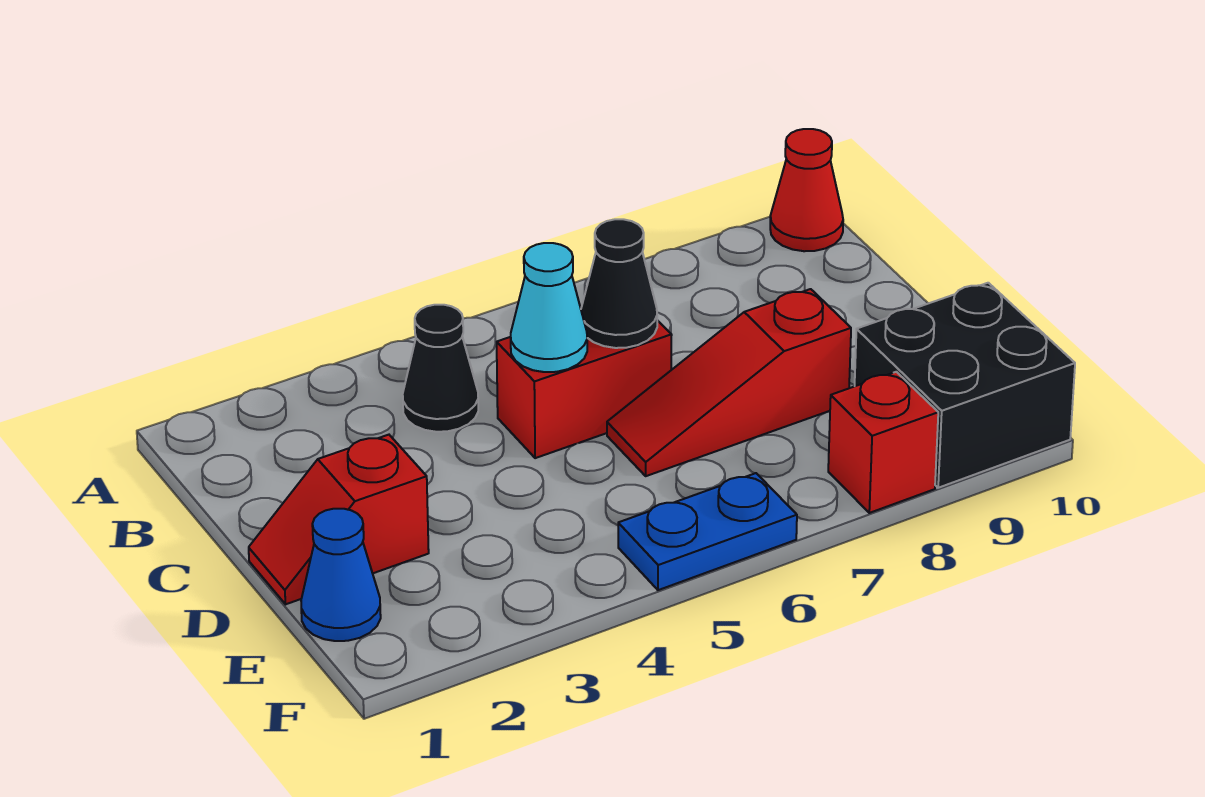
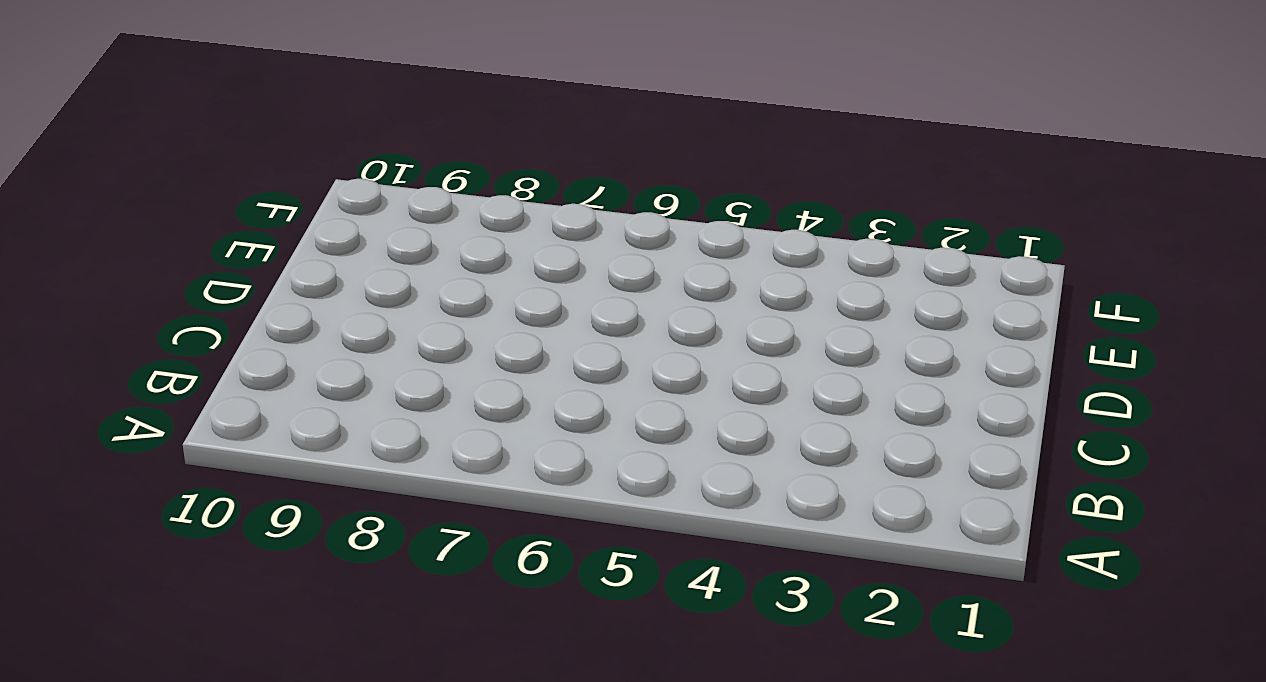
none -> red cone A10 level 1
none -> black cone B4 level 1

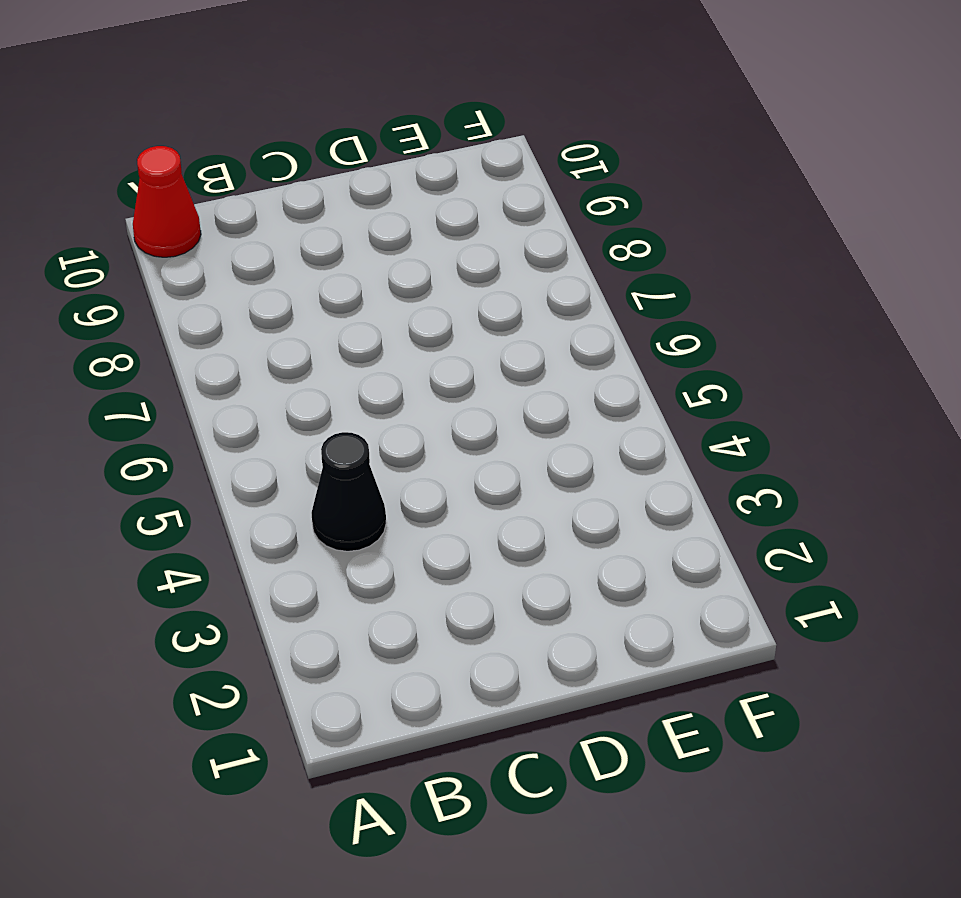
none -> red brick C5:C6 level 1
none -> red slope D1:D2 level 1 top 2

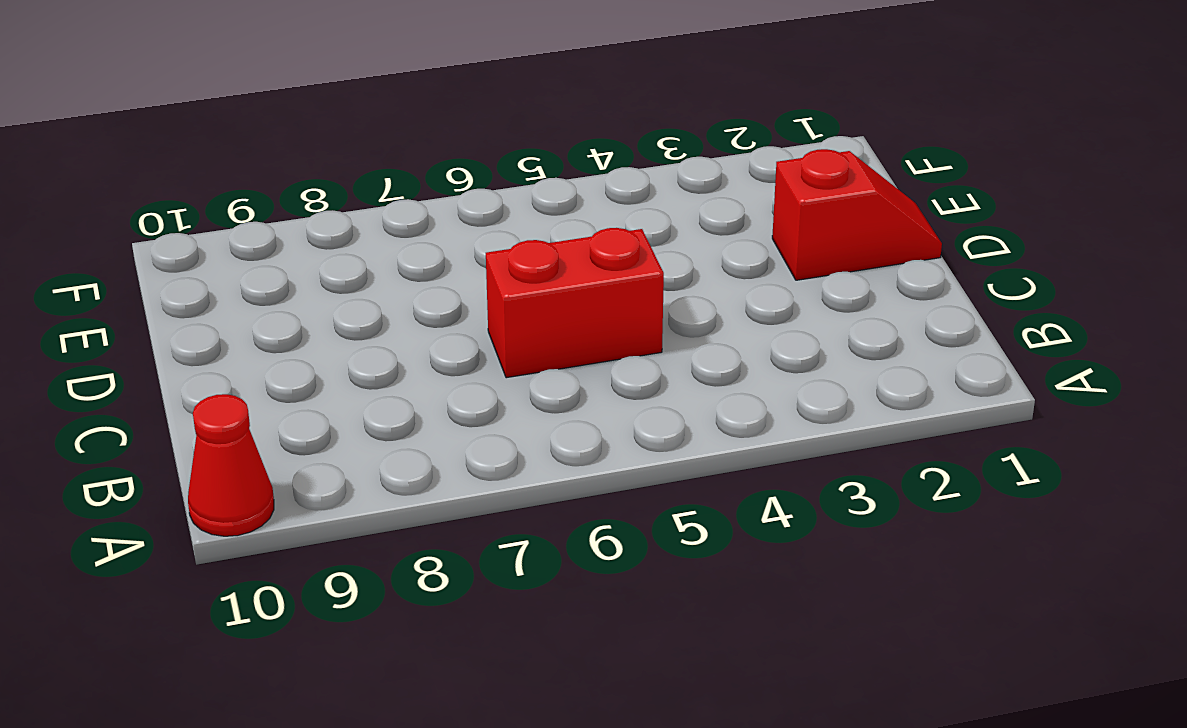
none -> black cone B4 level 1
none -> red slope D6:D8 level 1 top 8

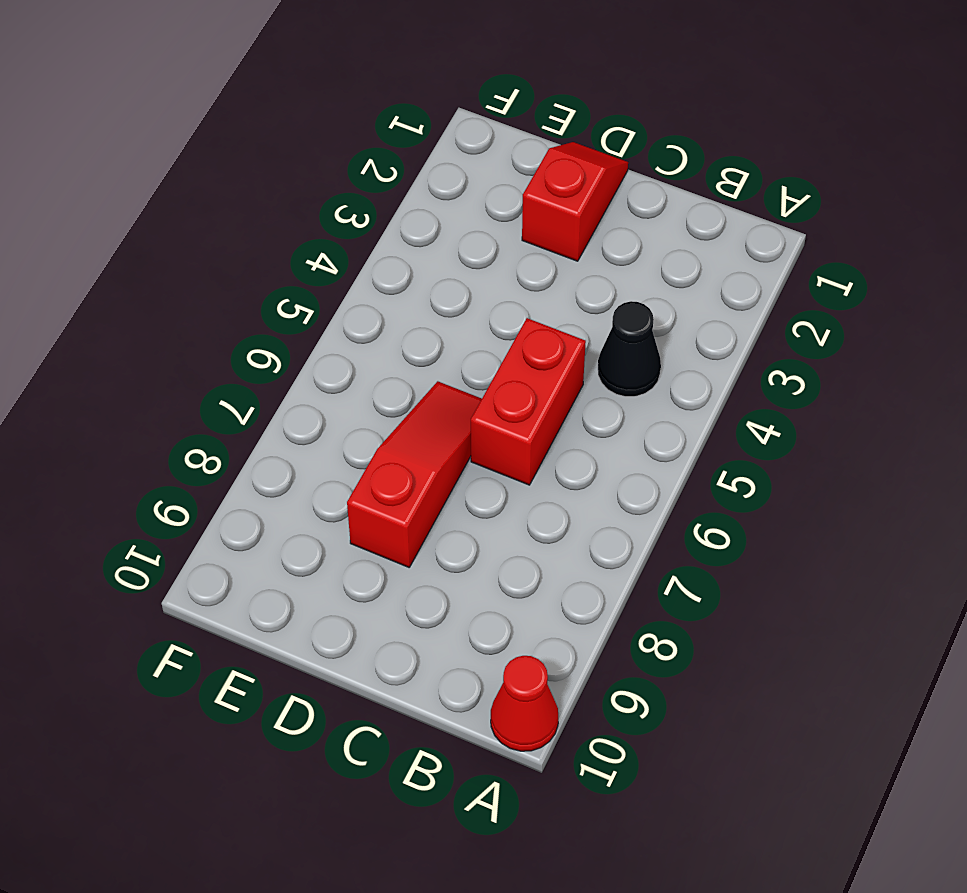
none -> blue cone E1 level 1
none -> black brick E9:F10 level 1

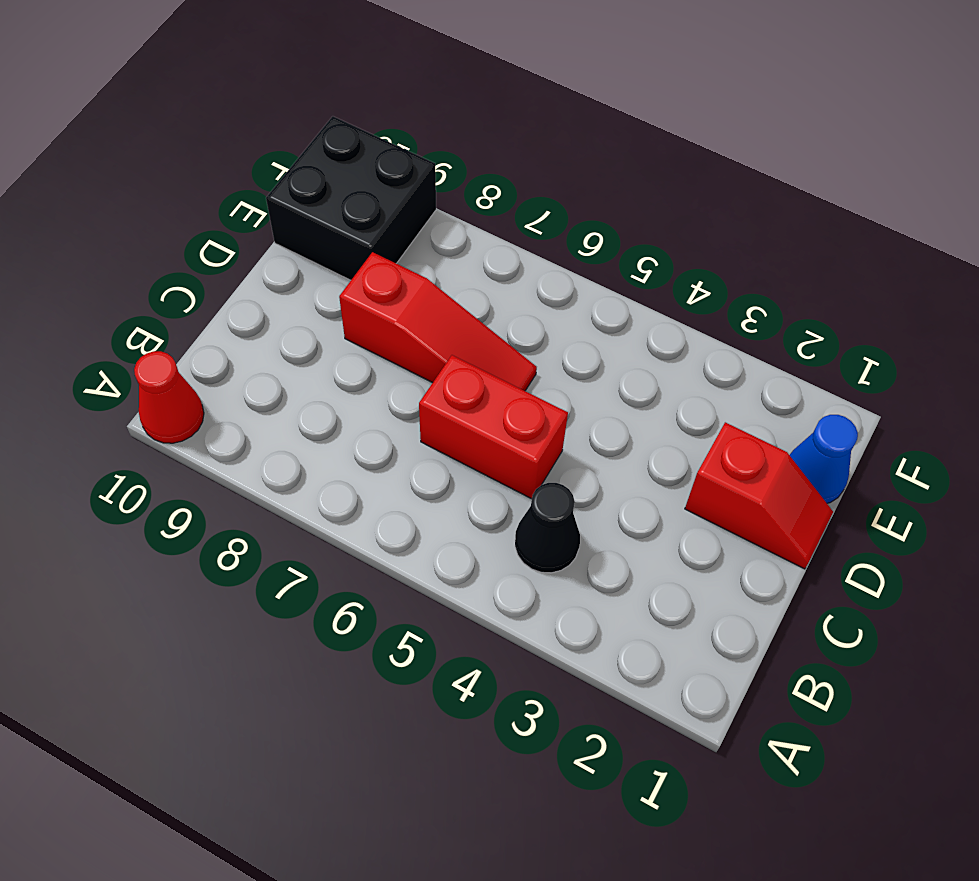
none -> blue plate F5:F6 level 1
none -> red brick F8 level 1

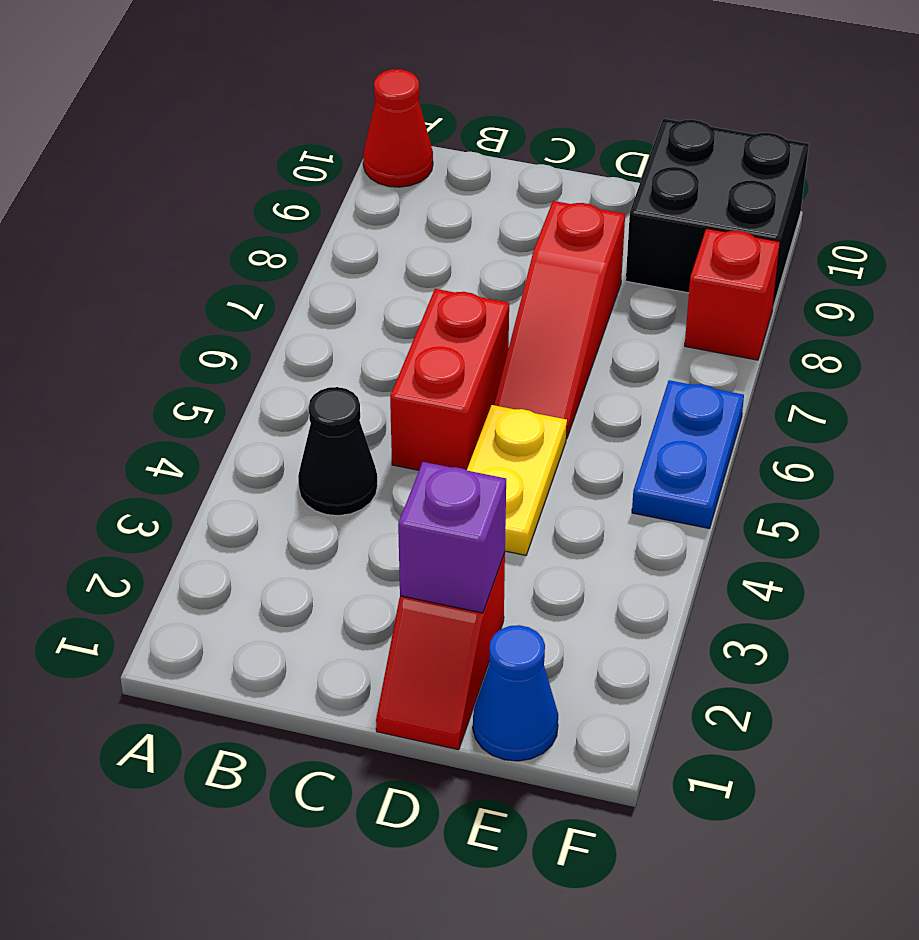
purple brick D2 level 2 -> none
yellow plate D4:D5 level 1 -> none
none -> cyan cone C5 level 2
none -> black cone C6 level 2

